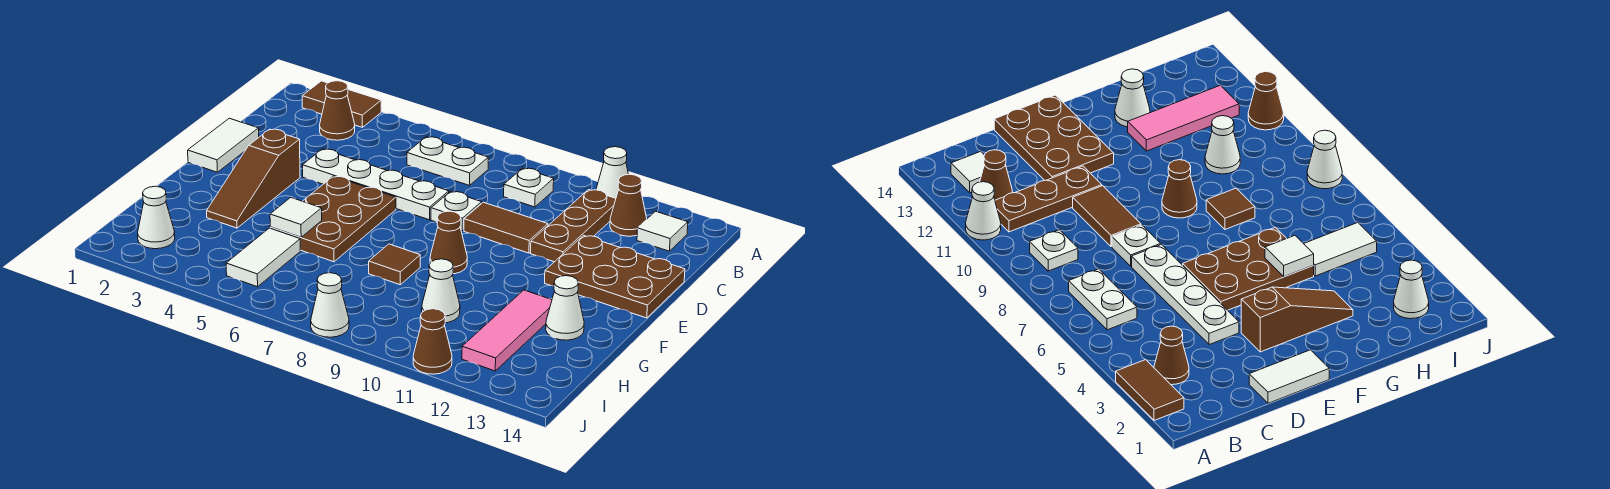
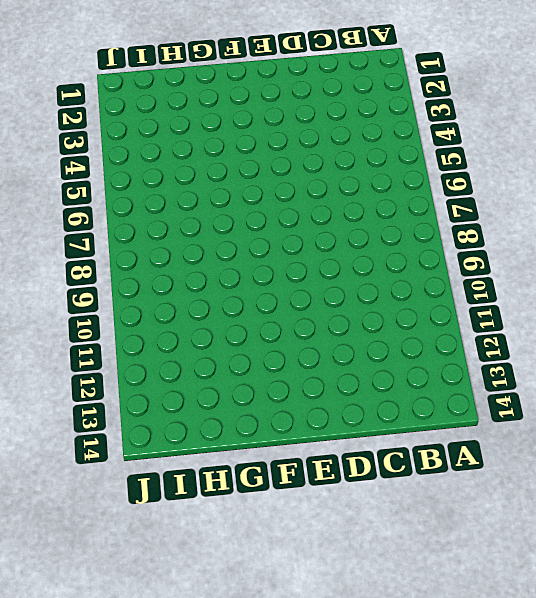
none -> brown tile A2:A3 level 1
none -> white cone A11 level 1
none -> brown cone B3 level 1

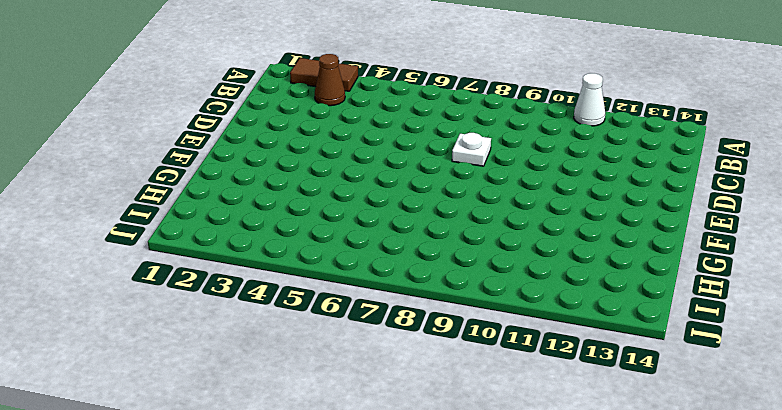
none -> white plate B6:B7 level 1
none -> white plate B9 level 1
none -> brown plate B11:D11 level 1

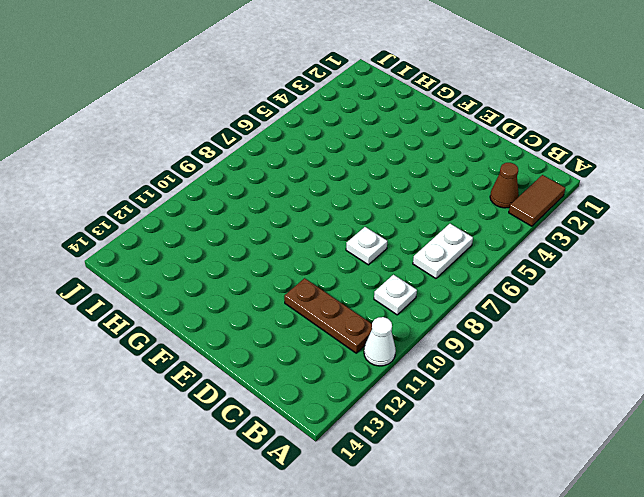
none -> brown cone B12 level 1
none -> white tile B13 level 1
none -> white tile D1:E1 level 1

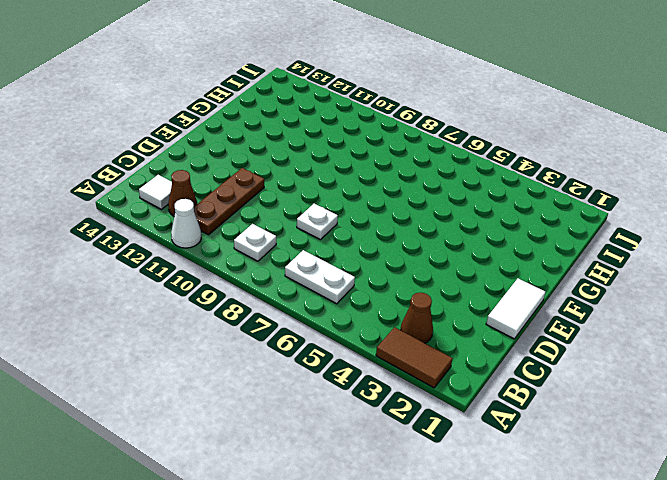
none -> white plate D4:D7 level 1
none -> brown tile D9:D10 level 1
none -> brown plate D12:E14 level 1

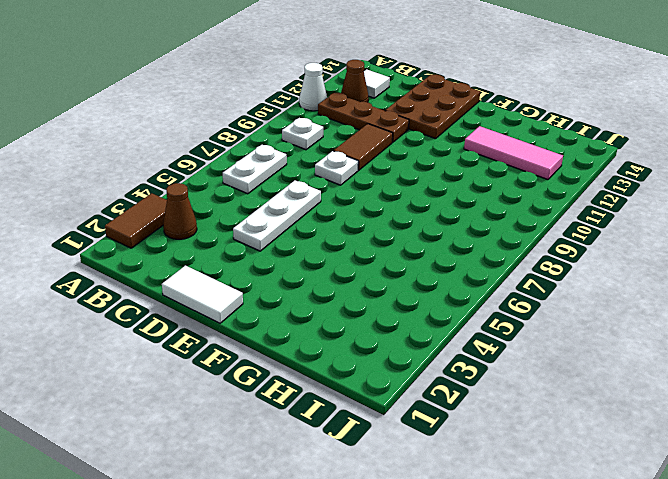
white plate D4:D6 level 1 -> white plate D4:D7 level 1
none -> brown slope E3:G3 level 1 top E
none -> brown plate E5:G6 level 1
none -> brown cone F9 level 1

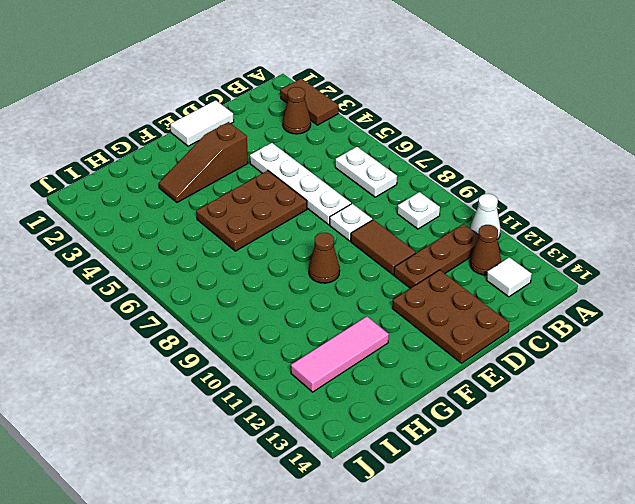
none -> brown tile G8 level 1
none -> white cone G13 level 1
none -> white tile H5:I5 level 1

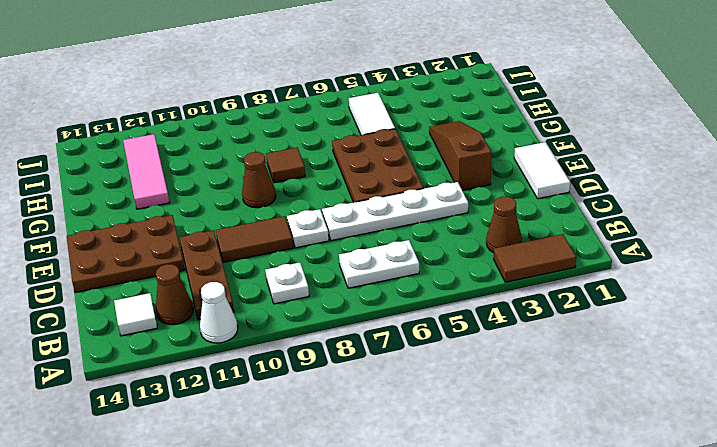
none -> white cone G13 level 1
none -> white cone H10 level 1
none -> white cone I2 level 1

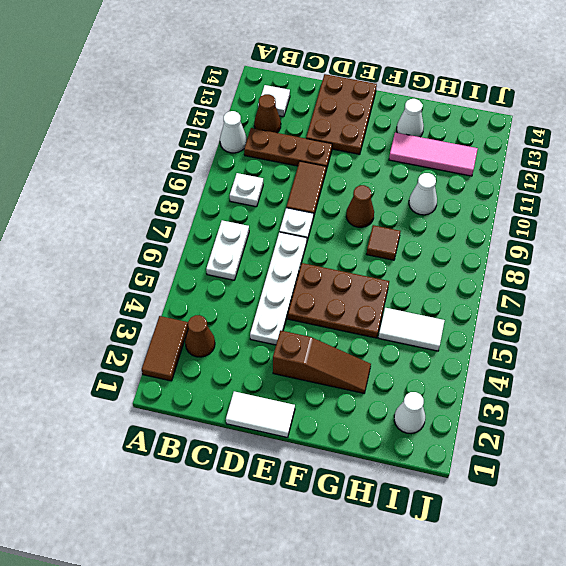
none -> white cone J8 level 1
none -> brown cone J11 level 1
none -> white tile G5 level 2

